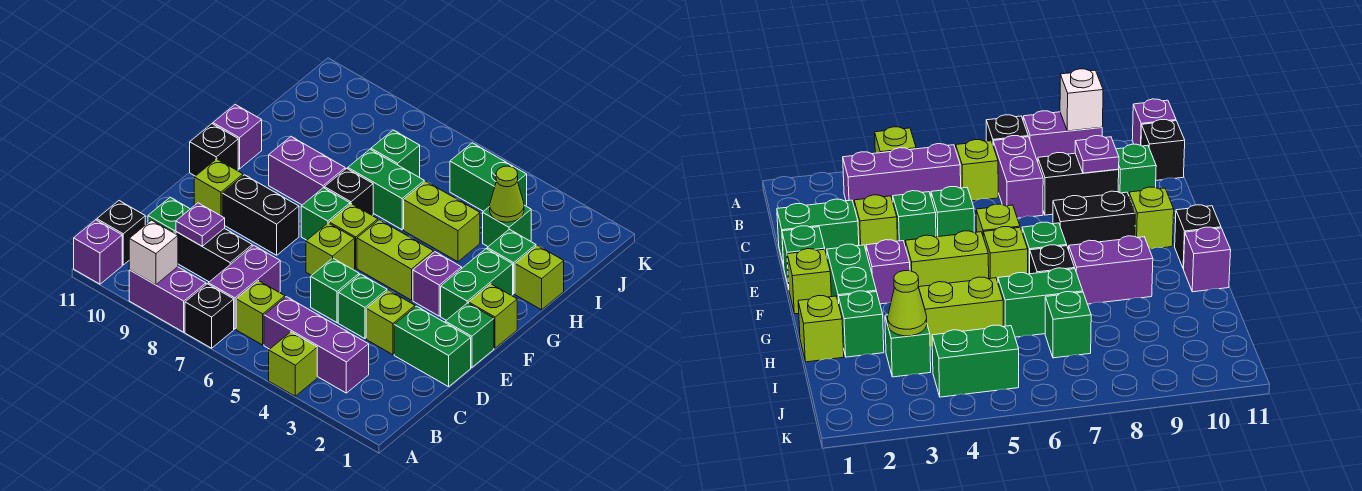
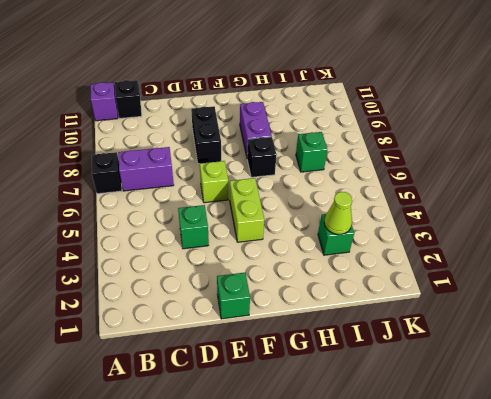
none -> lime brick A4 level 1
none -> purple brick A8:A9 level 1
none -> purple brick B3:B5 level 1
none -> lime brick B6 level 1

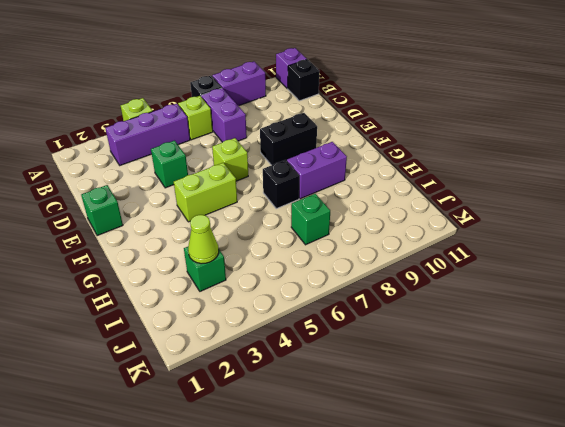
none -> black brick C8:C9 level 1
none -> green brick C10 level 1
none -> green brick D1:D2 level 1
none -> lime brick D3 level 1

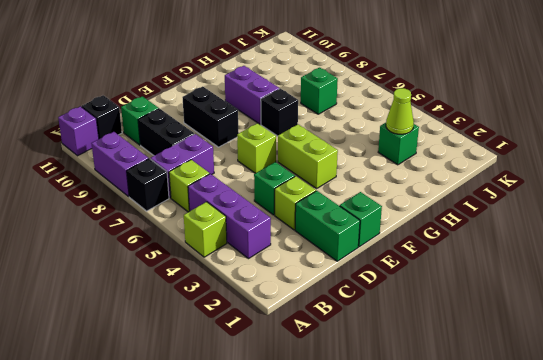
none -> green brick D5 level 1
none -> lime brick E10 level 1
none -> lime brick F1 level 1
none -> green brick F2:G2 level 1

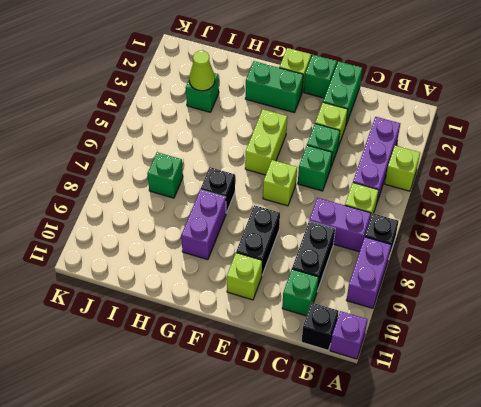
none -> purple brick F3 level 1
none -> lime brick F6 level 1
none -> green brick F7 level 1
none -> black brick F11 level 1

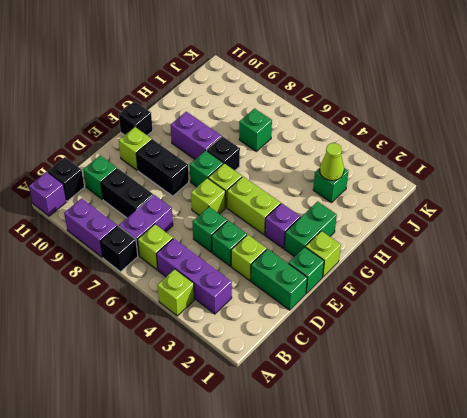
none -> purple brick G11 level 1
none -> lime brick H1 level 1
none -> green brick H2 level 1
none -> lime brick H4:H5 level 1

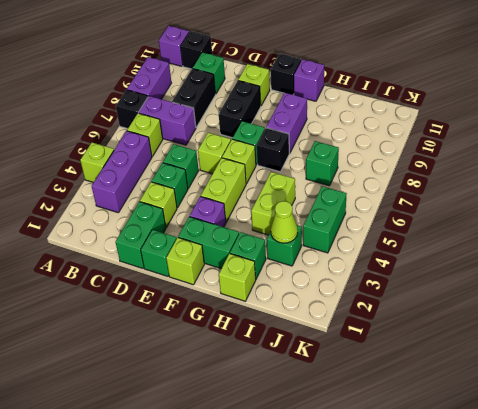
none -> green brick H6:H7 level 1
none -> white brick A9 level 2
none -> purple plate C9 level 2

